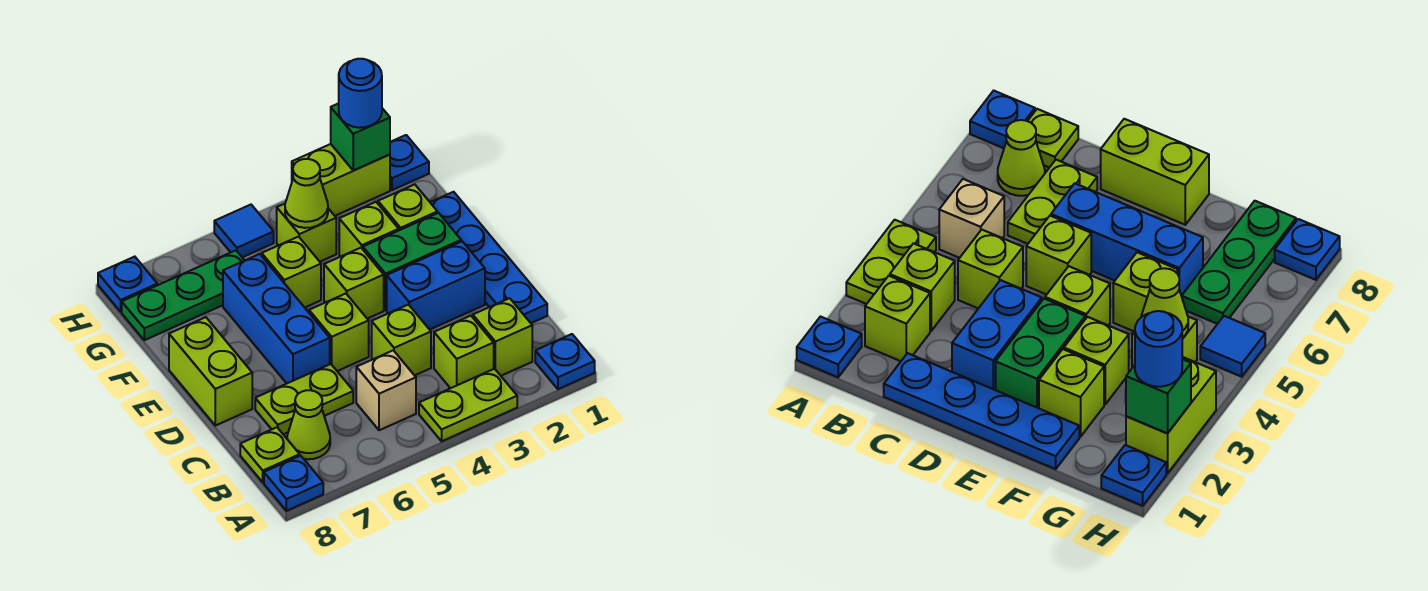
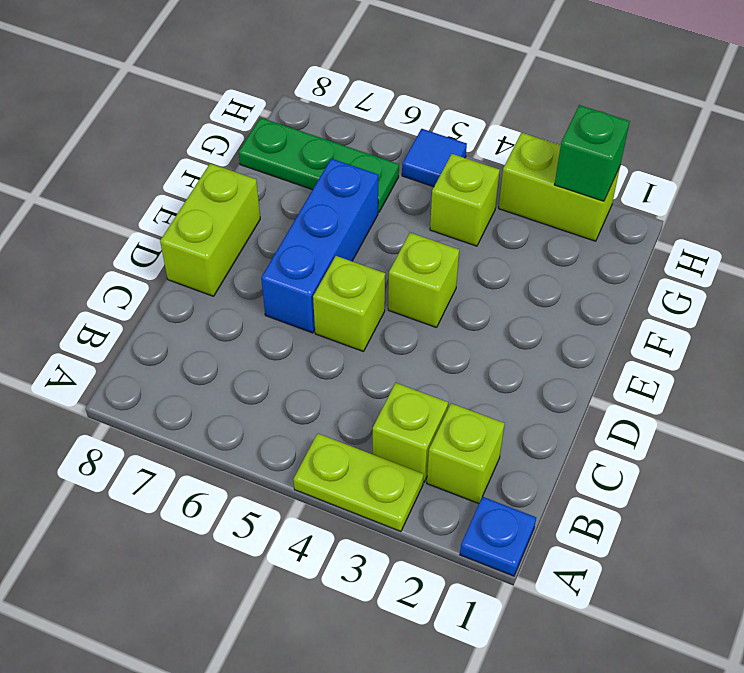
none -> blue plate A8 level 1
none -> tan brick B5 level 1
none -> lime cone B7 level 1

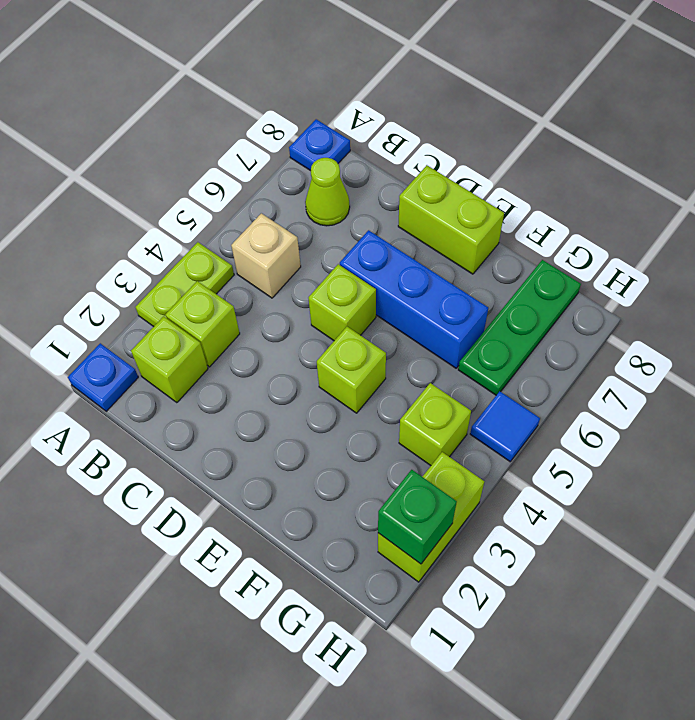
none -> lime plate B8 level 1
none -> blue plate C1:F1 level 1
none -> lime brick C4 level 1

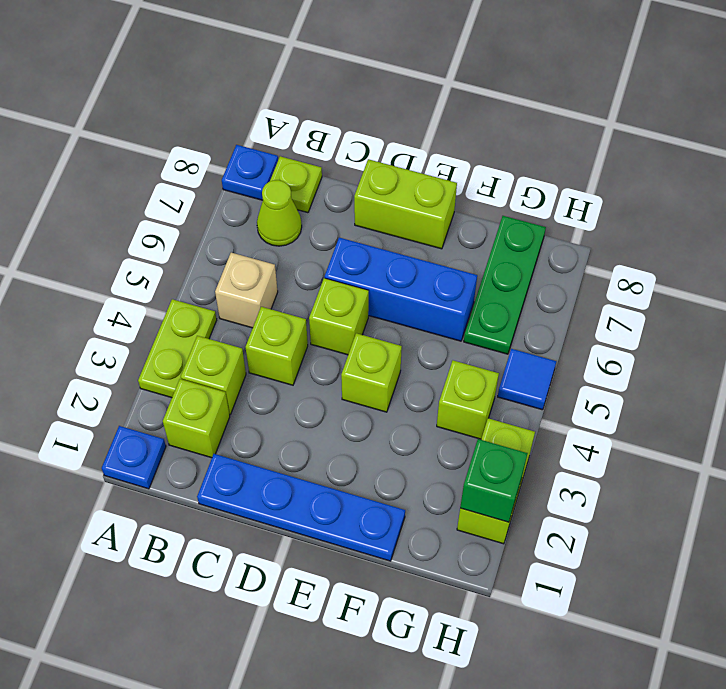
none -> lime plate C6:C7 level 1
none -> blue brick D2:D3 level 1
none -> green brick E2:E3 level 1

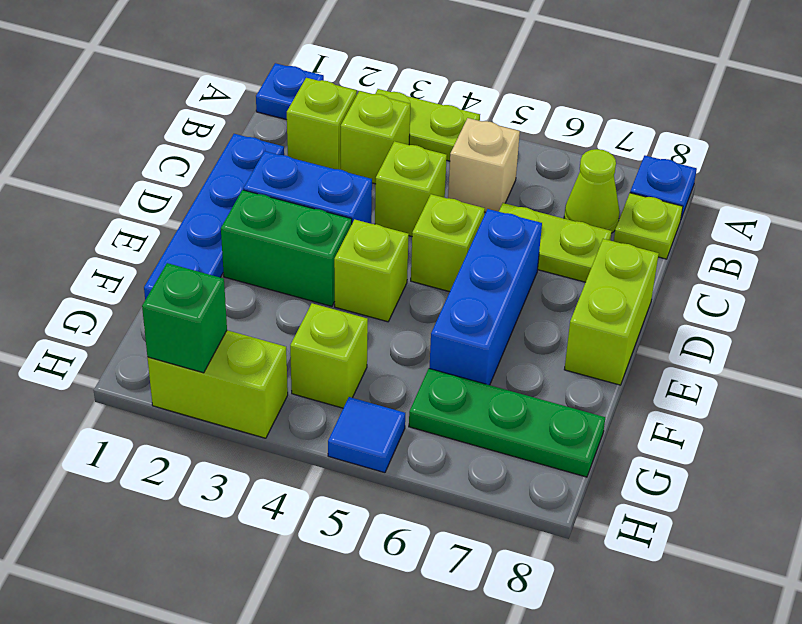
none -> lime brick F2 level 1
none -> lime brick F3 level 1
none -> lime brick F5 level 1

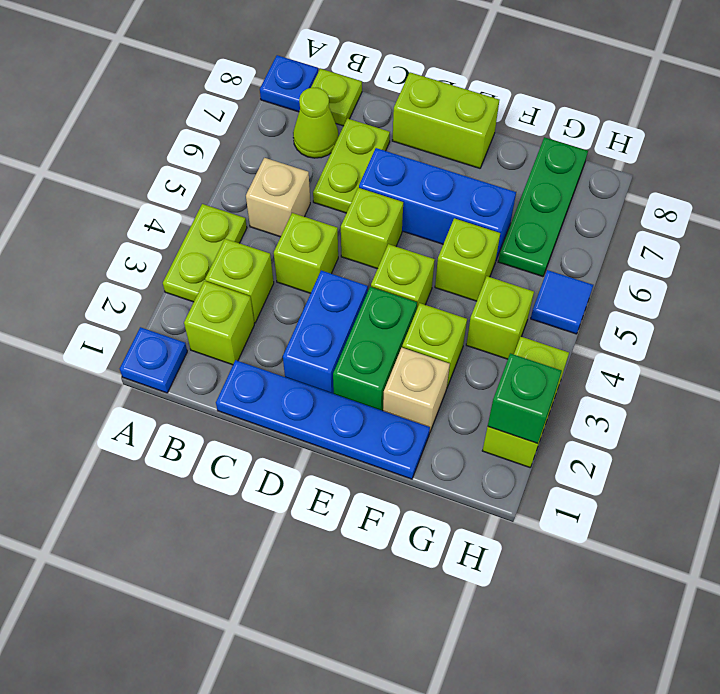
tan brick F2 level 1 -> lime brick F2 level 1
none -> blue plate H1 level 1
none -> blue plate H8 level 1
none -> lime cone G4 level 2

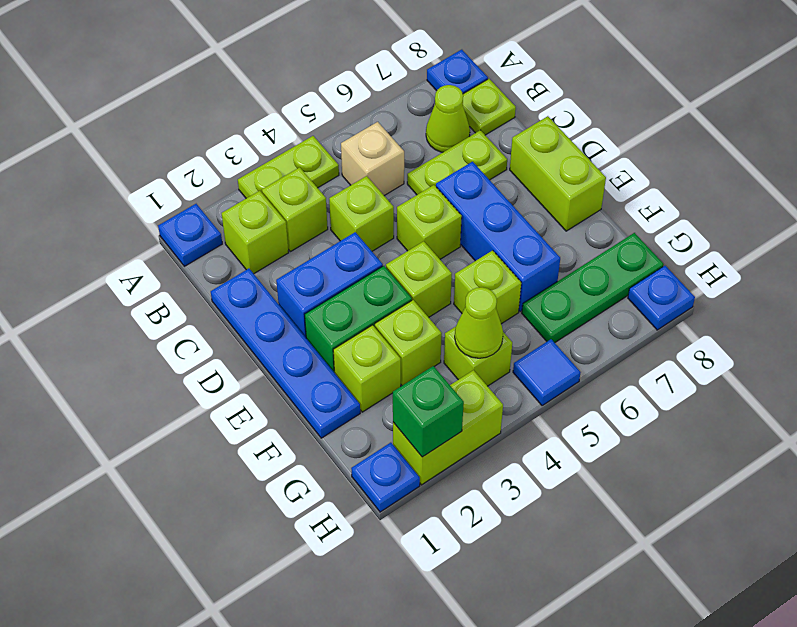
none -> blue round brick H2 level 3

